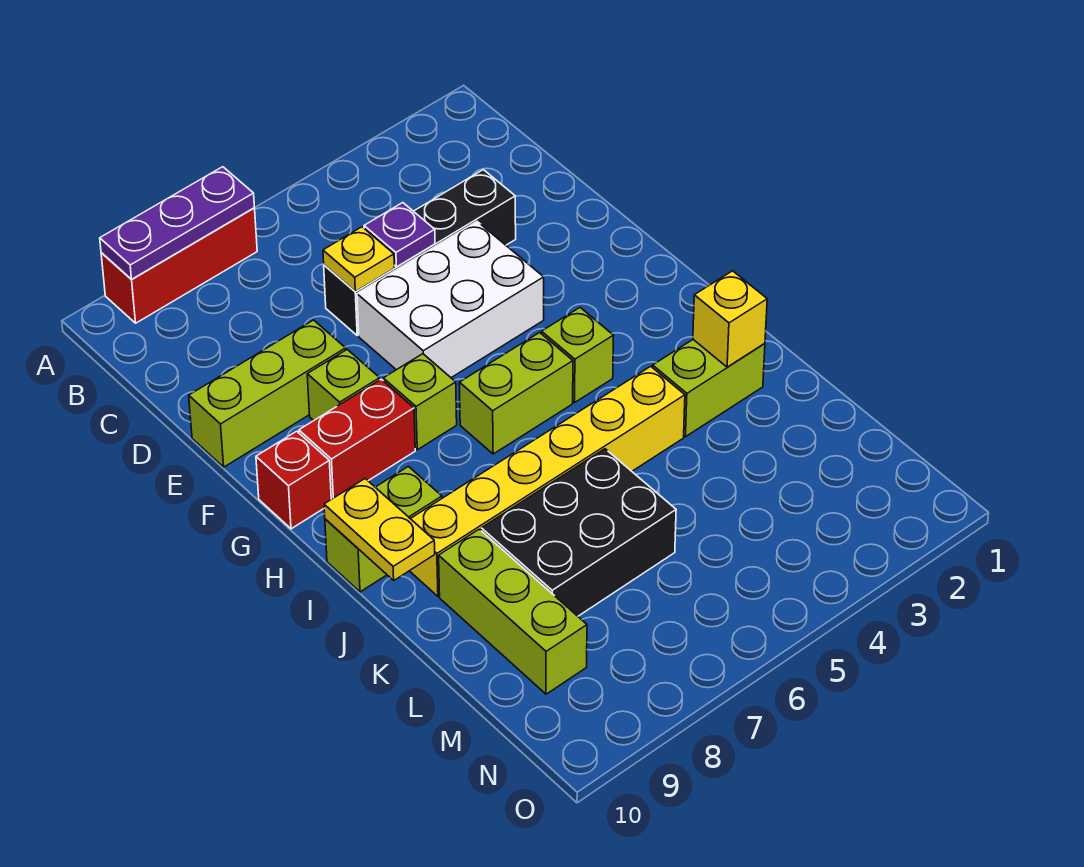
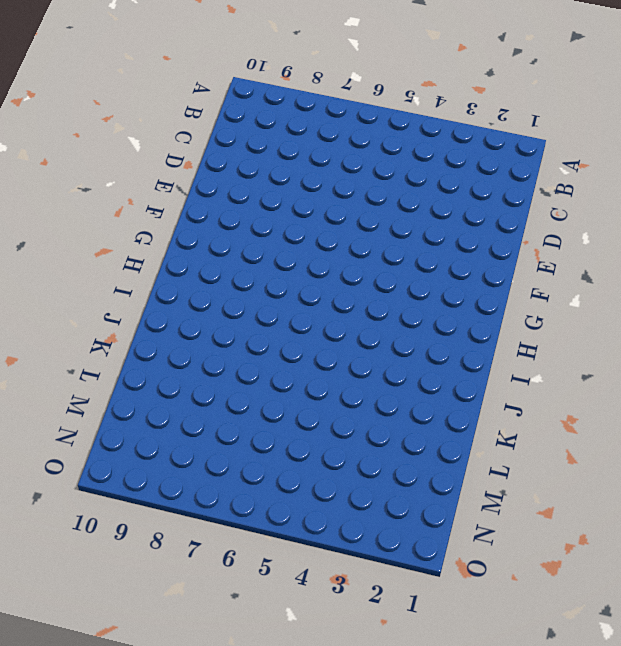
none -> red brick A7:A9 level 1
none -> black brick D3:D6 level 1
none -> white brick E4:F6 level 1

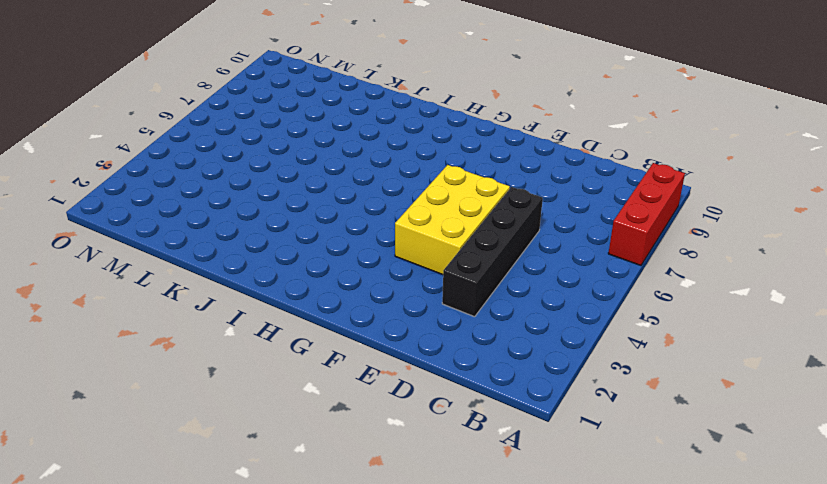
yellow brick E4:F6 level 1 -> white brick E4:F6 level 1
none -> lime brick E8:E10 level 1
none -> lime brick F8 level 1
none -> lime brick G7 level 1

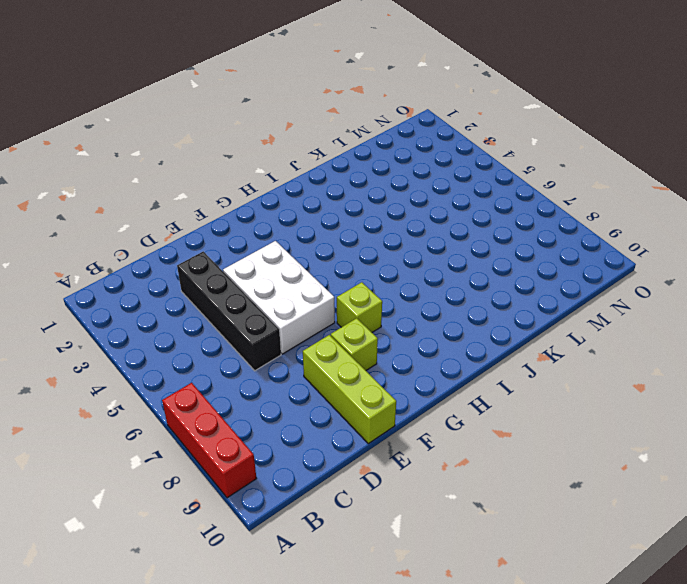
none -> red brick G8:G9 level 1
none -> red brick G10 level 1
none -> lime brick H4 level 1

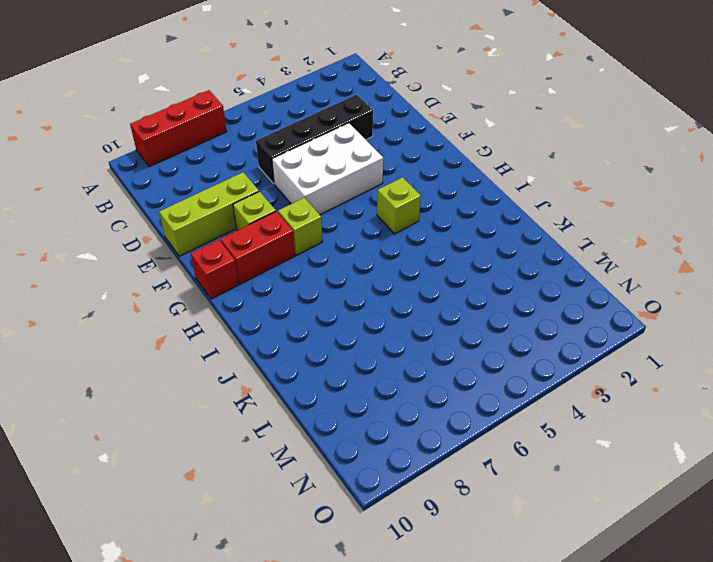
none -> lime brick H5:H6 level 1
none -> lime brick I9:I10 level 1
none -> lime brick J2:J3 level 1

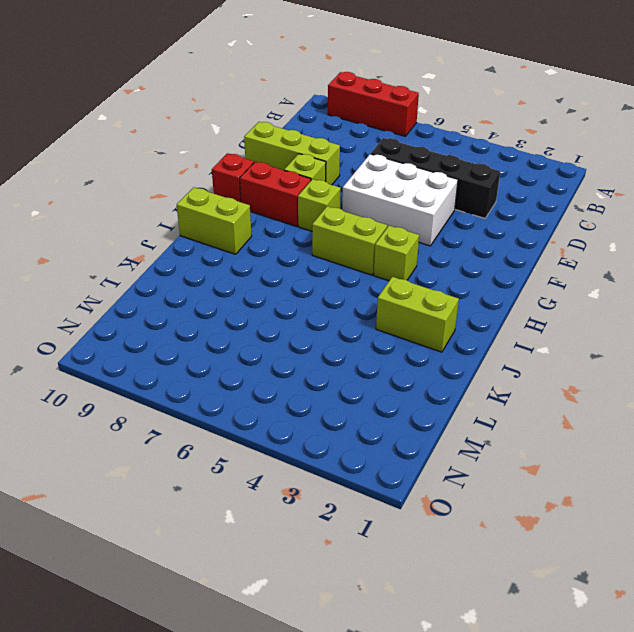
none -> yellow brick J4:J9 level 1
none -> black brick K6:L8 level 1
none -> lime brick K9:M9 level 1

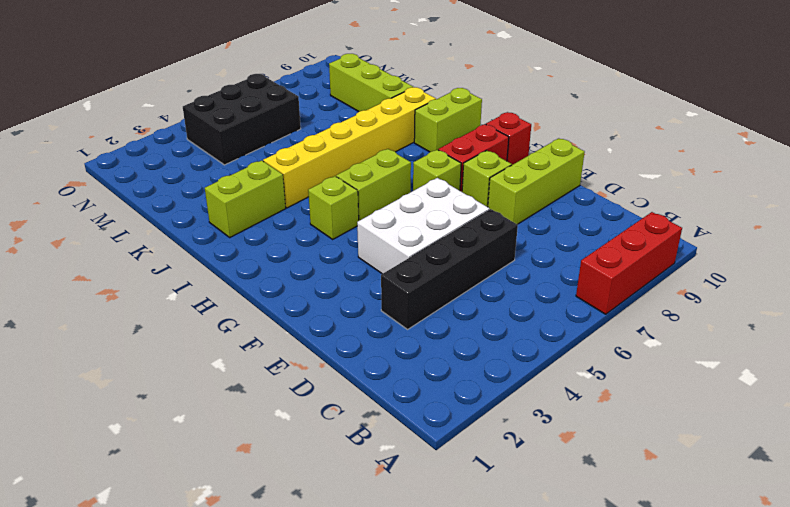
black brick M4:N6 level 1 -> black brick K6:L8 level 1
none -> purple plate A7:A9 level 2
none -> purple plate D5 level 2
none -> yellow plate D6 level 2

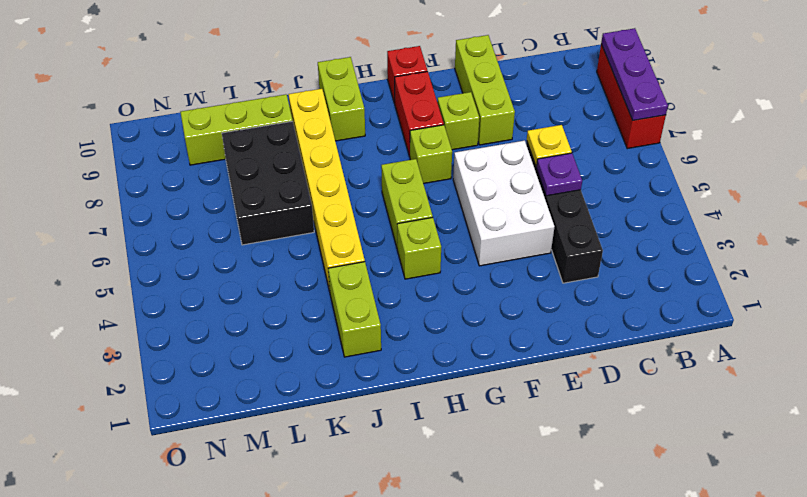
none -> yellow plate I10:J10 level 2
none -> yellow brick J2 level 2

